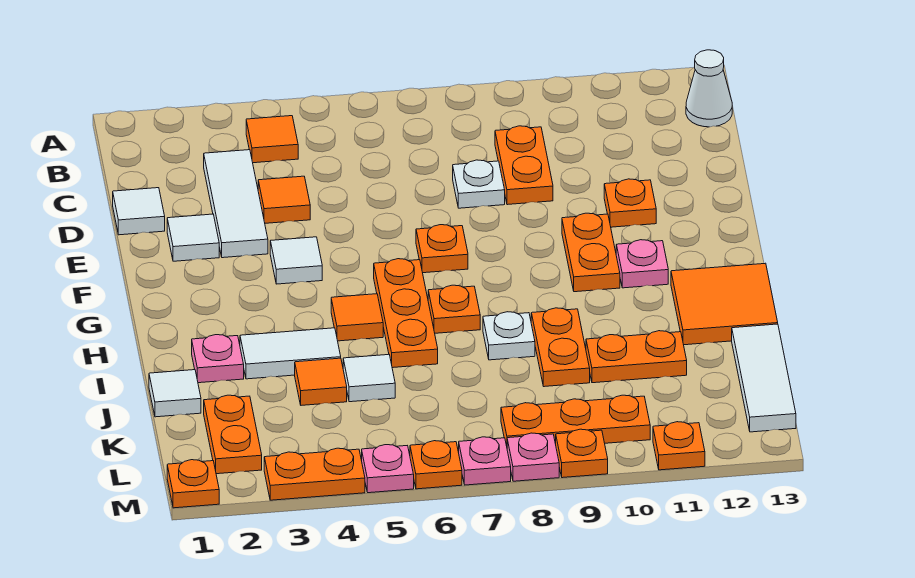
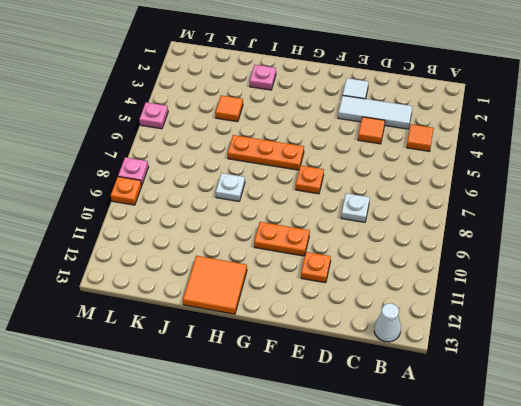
none -> orange plate C9:D9 level 1
none -> white tile D1 level 1
none -> white tile F4 level 1
none -> pink plate G11 level 1

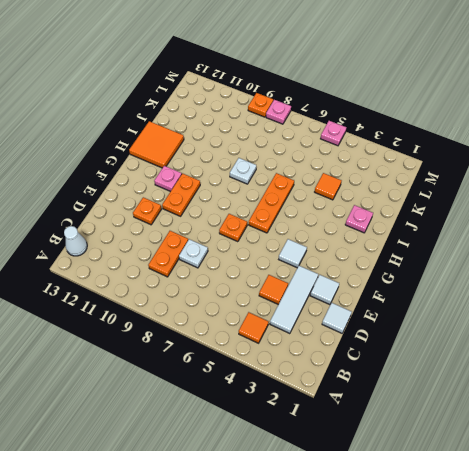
none -> orange tile H5 level 1
none -> orange plate H7 level 1
none -> white tile I3:I4 level 1
none -> orange plate I9:J9 level 1

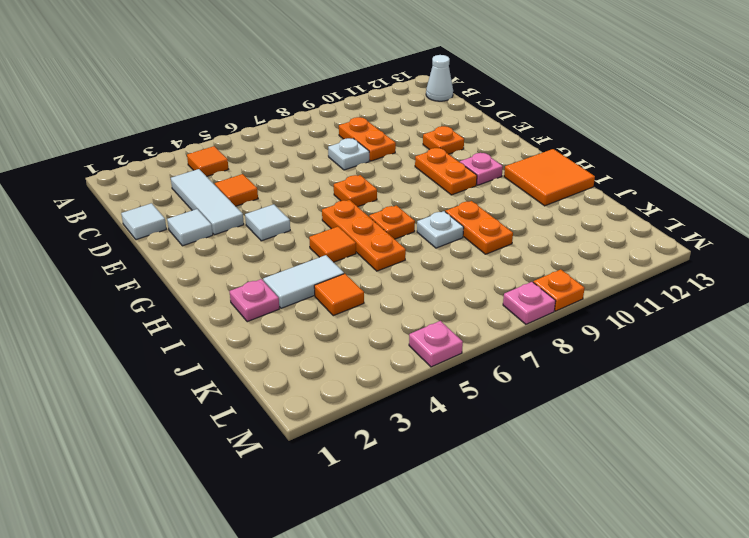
none -> white tile J1 level 1
none -> white tile J5 level 1
none -> orange plate J10:J11 level 1
none -> white tile J13:L13 level 1

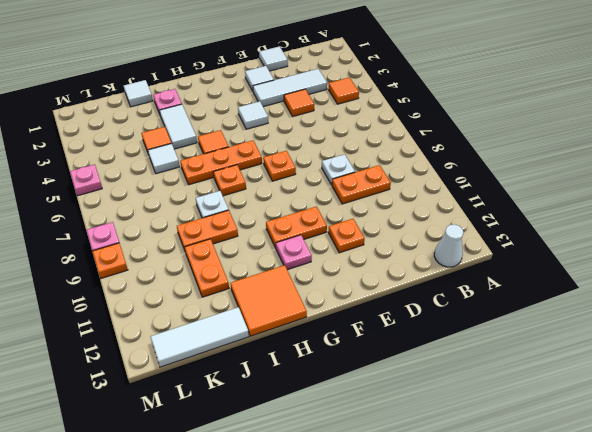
none -> orange plate K2:L2 level 1
none -> orange plate L8:L10 level 1
none -> orange plate M1 level 1
none -> orange plate M3:M4 level 1

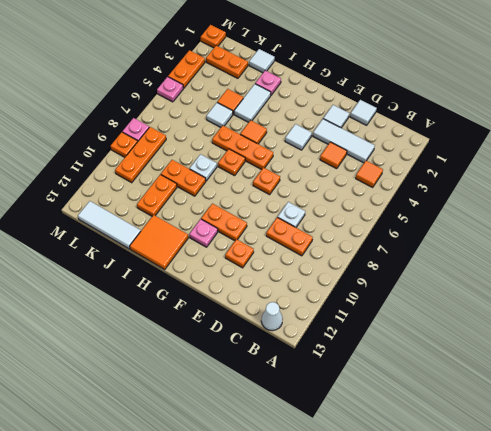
none -> orange plate M6 level 1
none -> pink plate M7 level 1
none -> orange plate M11 level 1

